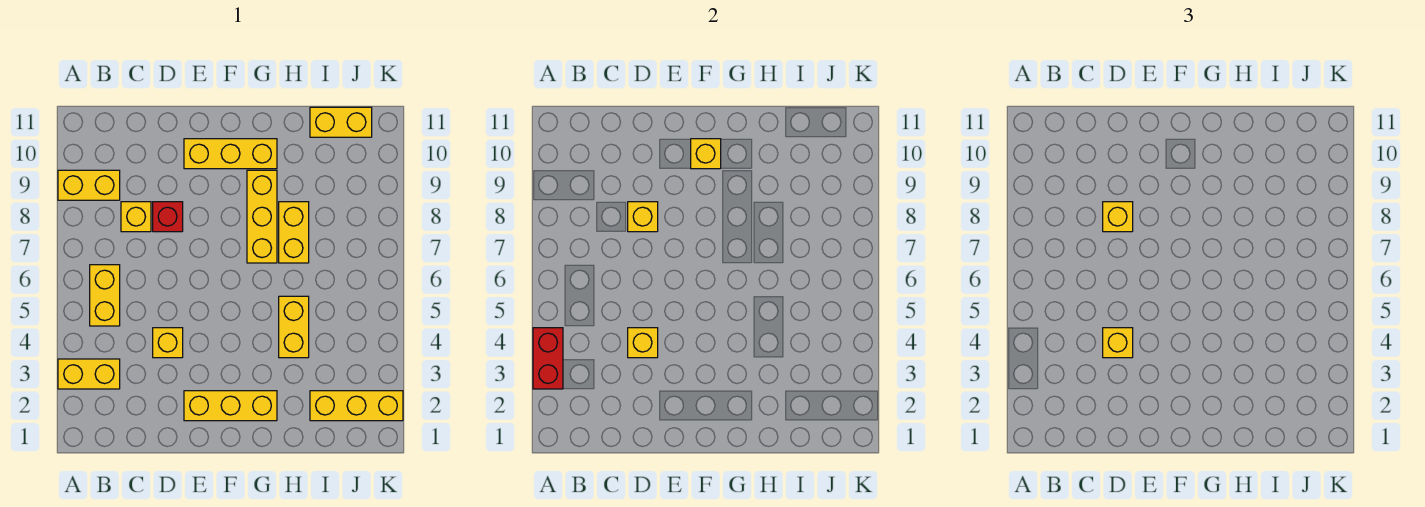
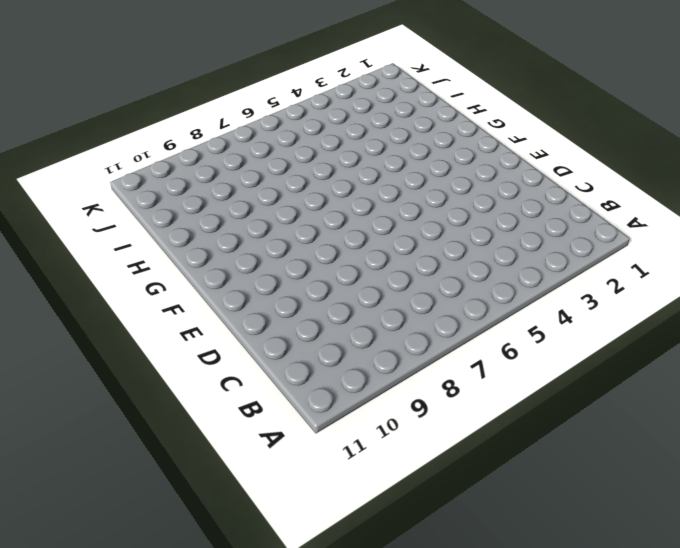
none -> yellow brick A3:B3 level 1
none -> yellow brick A9:B9 level 1
none -> yellow brick B5:B6 level 1

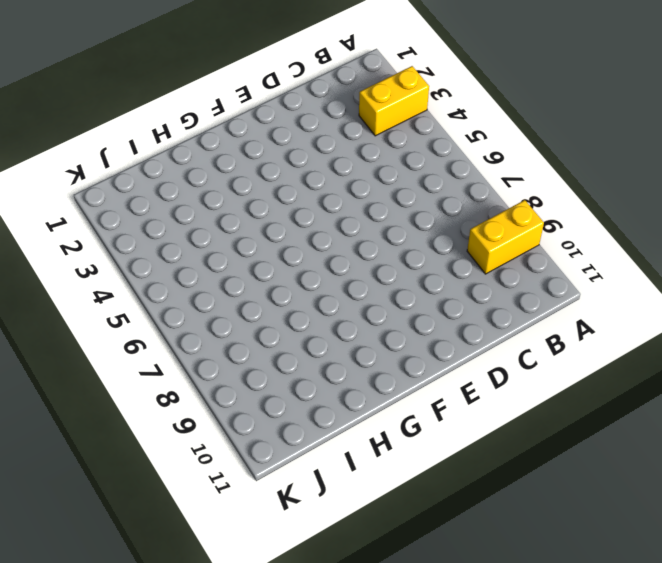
none -> yellow brick B5:B6 level 1
none -> yellow brick C8 level 1
none -> yellow brick D4 level 1

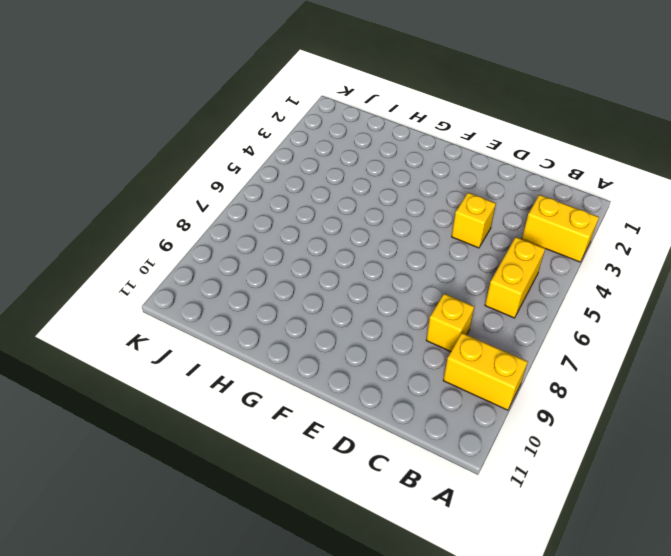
none -> red brick D8 level 1
none -> yellow brick E2:G2 level 1
none -> yellow brick E10:G10 level 1

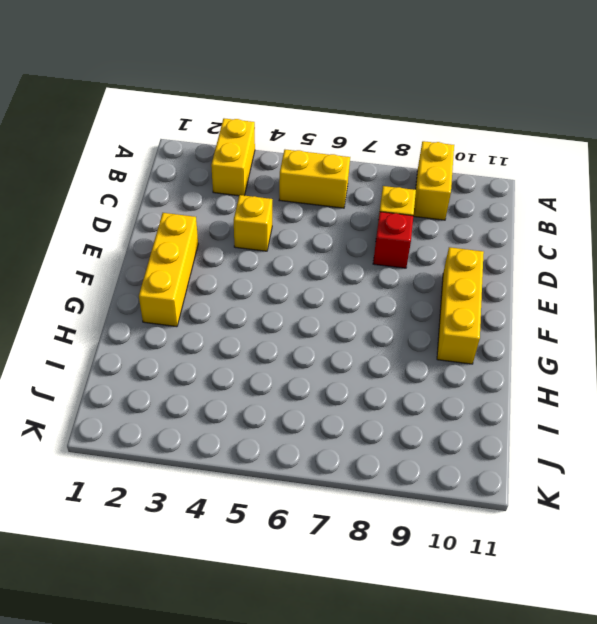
none -> yellow brick G7:G9 level 1
none -> yellow brick H4:H5 level 1
none -> yellow brick H7:H8 level 1

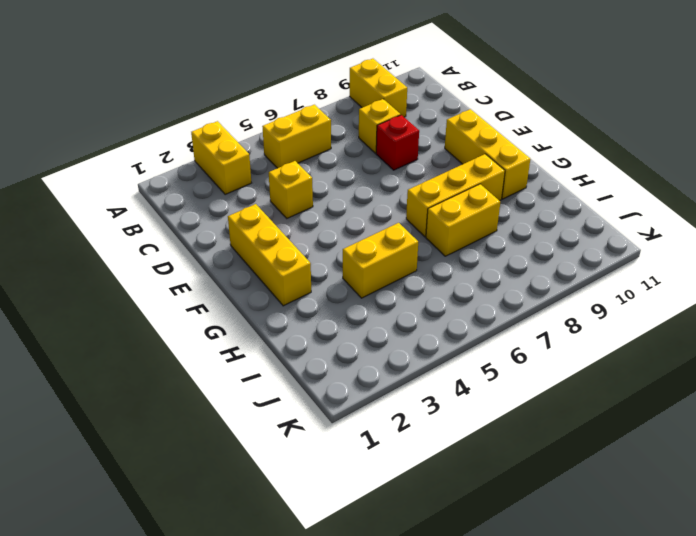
none -> yellow brick I2:K2 level 1
none -> yellow brick I11:J11 level 1
none -> red brick A3:A4 level 2

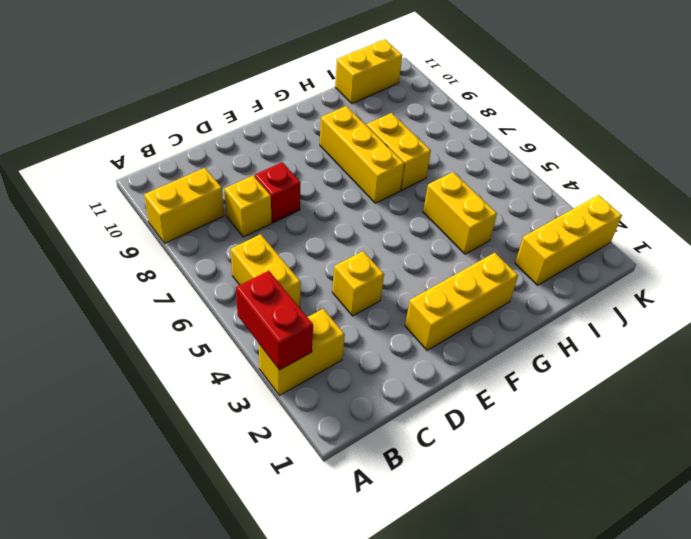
none -> yellow brick E10:G10 level 1
none -> yellow brick D4 level 2
none -> yellow brick D8 level 2

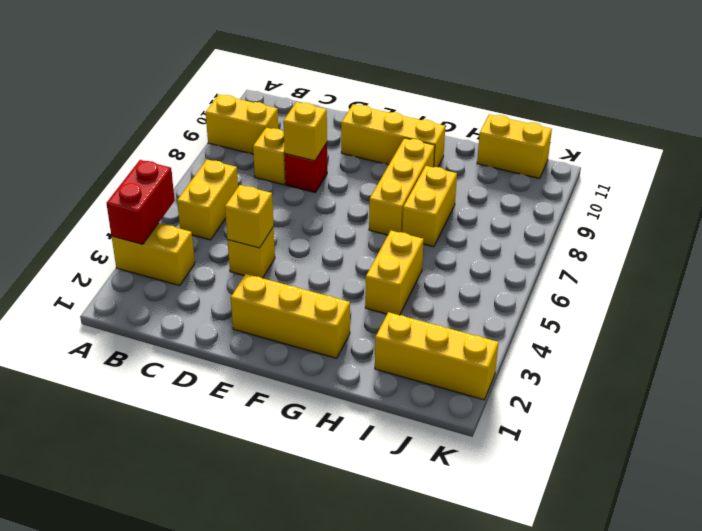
none -> yellow brick F10 level 2
none -> yellow brick D4 level 3
none -> yellow brick D8 level 3

